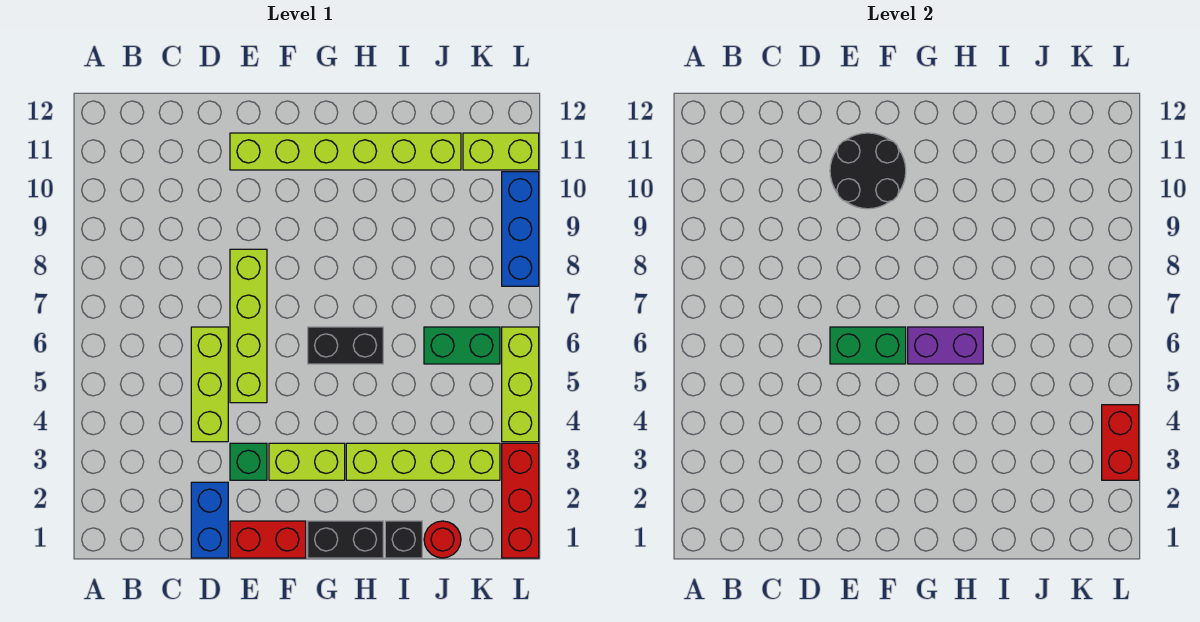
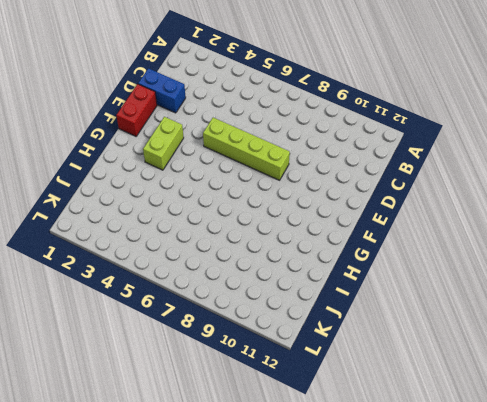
none -> lime brick D4:D6 level 1
none -> green brick E3 level 1
none -> lime brick E11:J11 level 1

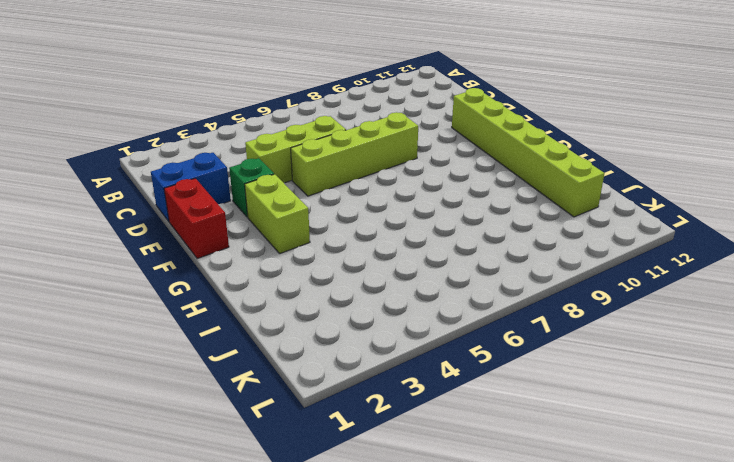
none -> black brick G1:H1 level 1
none -> black brick G6:H6 level 1
none -> lime brick H3:K3 level 1

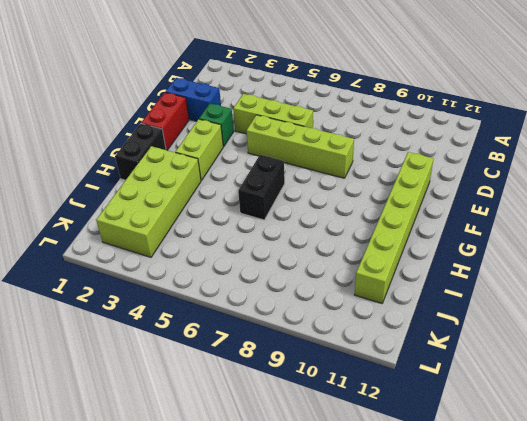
lime brick H2:K3 level 1 -> lime brick H3:K3 level 1
none -> black brick I1 level 1
none -> red round brick J1 level 1
none -> green brick J6:K6 level 1

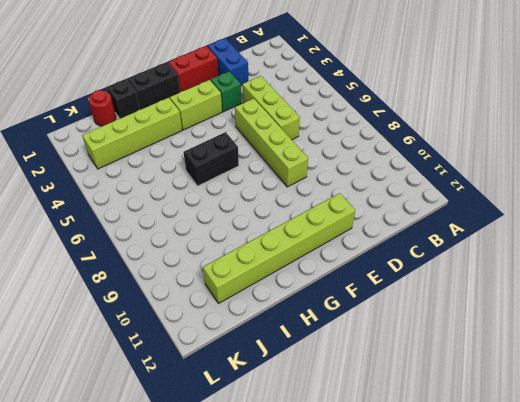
none -> green brick J6:K6 level 1
none -> lime brick K11:L11 level 1
none -> red brick L1:L3 level 1

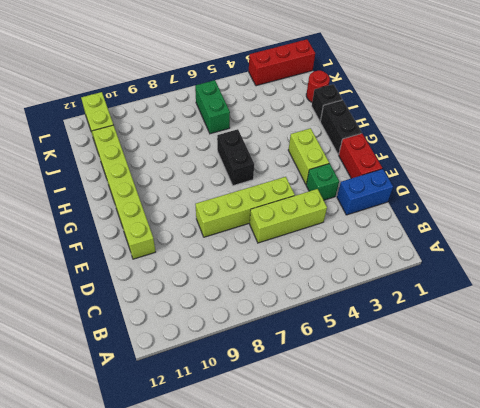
none -> lime brick H3:K3 level 1
none -> lime brick L4:L6 level 1
none -> blue brick L8:L10 level 1

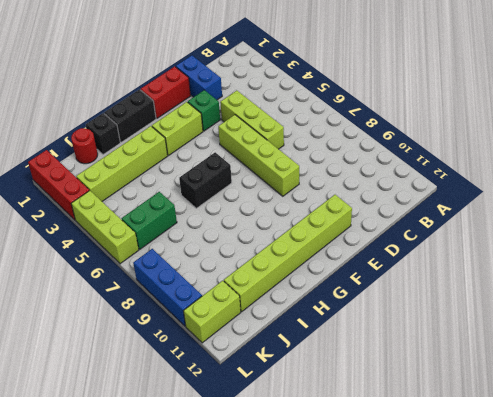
none -> green brick E6:F6 level 2
none -> black round brick E10:F11 level 2
none -> purple brick G6:H6 level 2

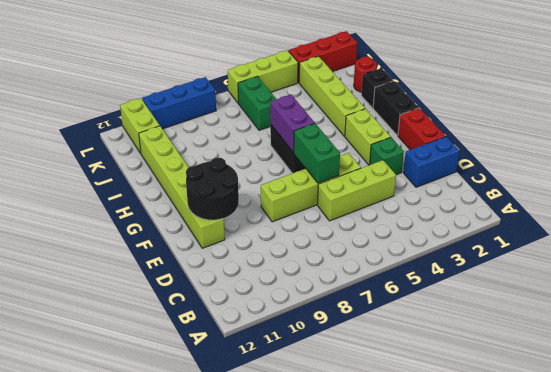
none -> red brick L3:L4 level 2

